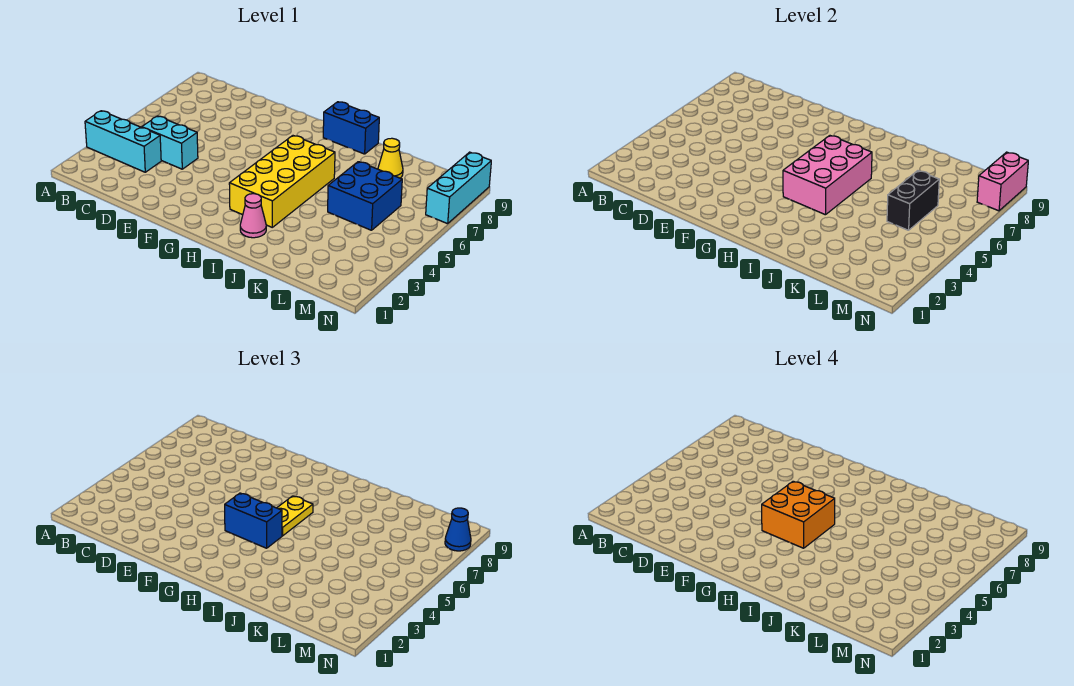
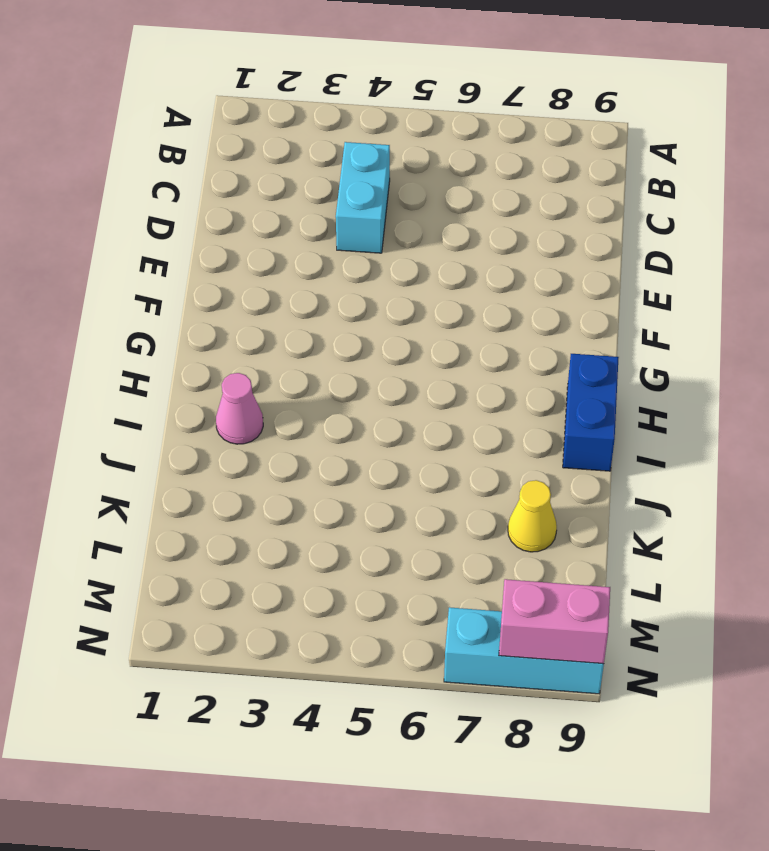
none -> cyan brick A3:C3 level 1
none -> yellow brick H3:I6 level 1
none -> blue brick K5:L6 level 1

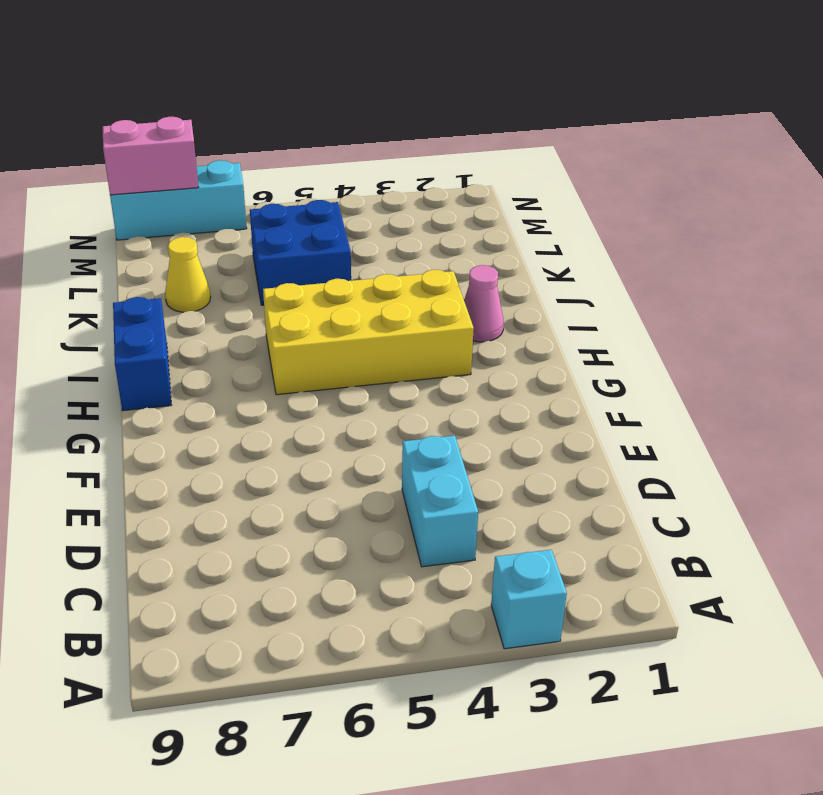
cyan brick A3 level 1 -> cyan brick A3:C3 level 1
none -> pink brick H4:I6 level 2
none -> black brick L5:L6 level 2
none -> blue brick G4:H4 level 3

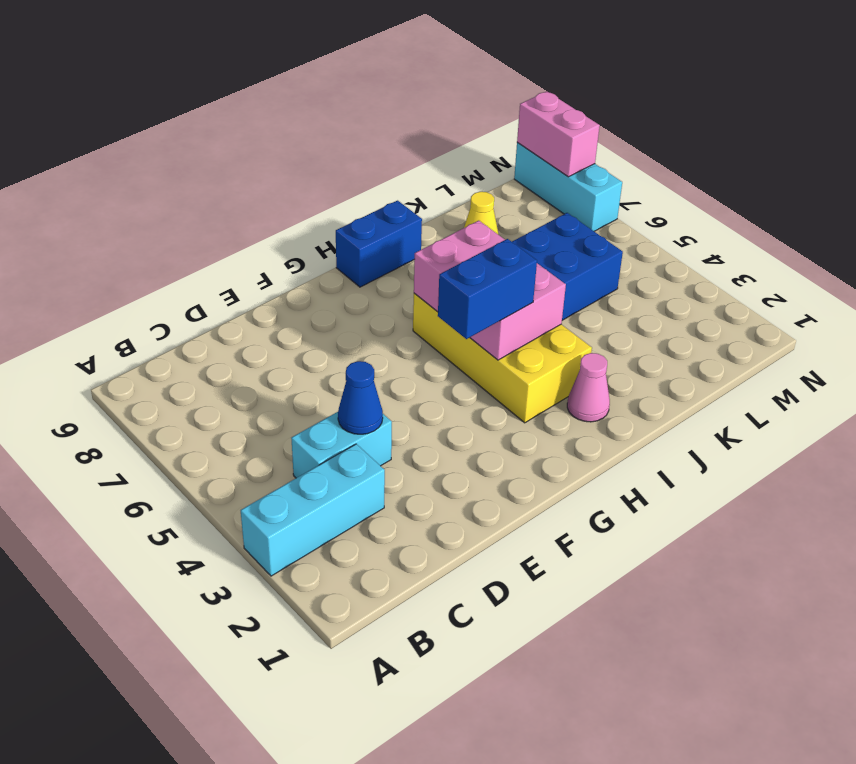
blue cone D4 level 2 -> blue cone N8 level 3
none -> black brick L5:L6 level 2
none -> yellow plate H5:H6 level 3
none -> orange brick G4:H5 level 4

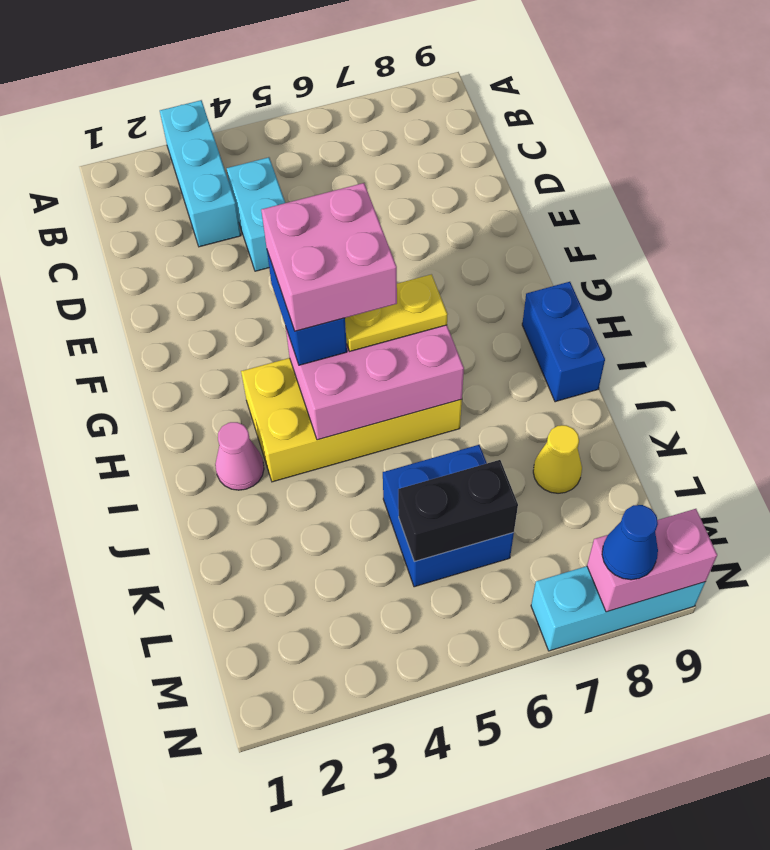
pink brick G4:H5 level 4 -> orange brick G4:H5 level 4

